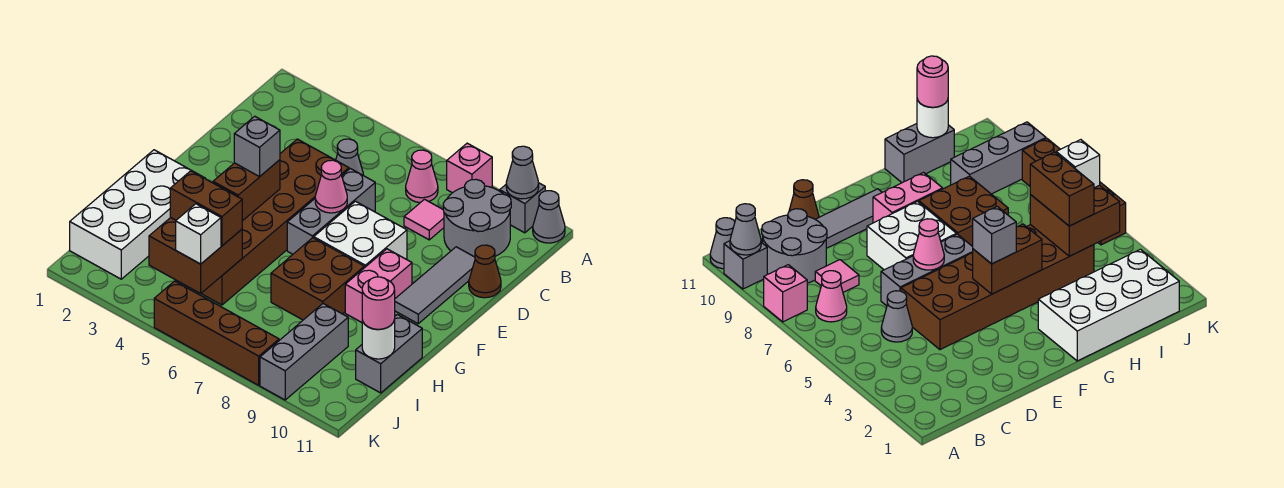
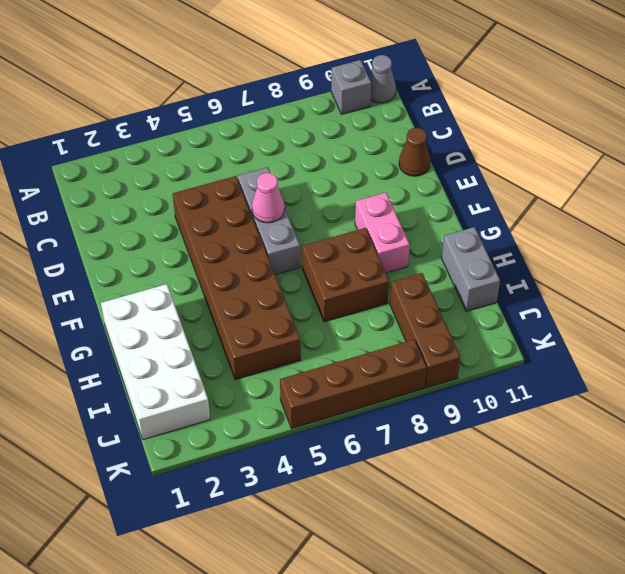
brown brick I9:K9 level 1 -> grey brick I9:K9 level 1
none -> pink brick A8 level 1
none -> pink cone B7 level 1
none -> grey round brick B9:C10 level 1

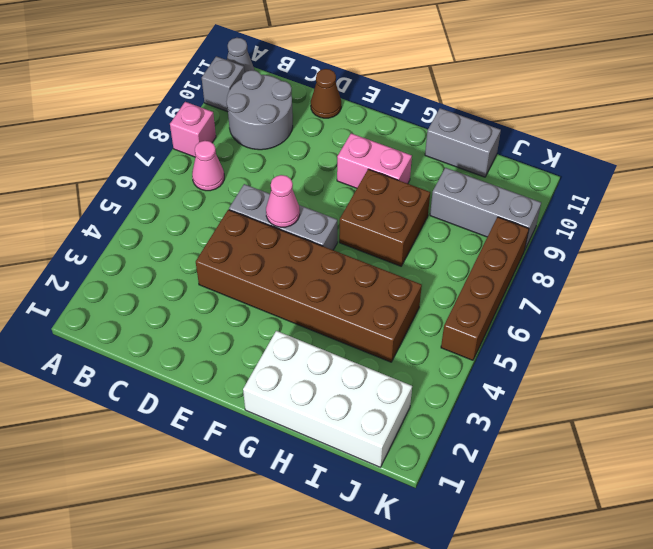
none -> grey cone C5 level 1
none -> pink tile C8 level 1
none -> grey tile D10:F10 level 1

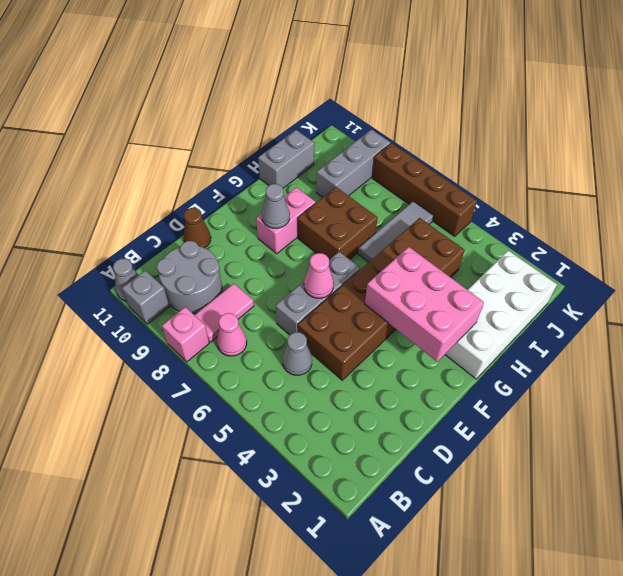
pink tile B8:C8 level 1 -> pink tile C8 level 1
pink brick F2:G4 level 2 -> brown brick F4:G4 level 2
grey cone F9 level 2 -> grey cone A10 level 2
grey tile H6:J6 level 1 -> grey tile D10:F10 level 1
none -> white brick E7:F8 level 1
none -> brown brick I4:J5 level 2
none -> white round brick I11 level 2

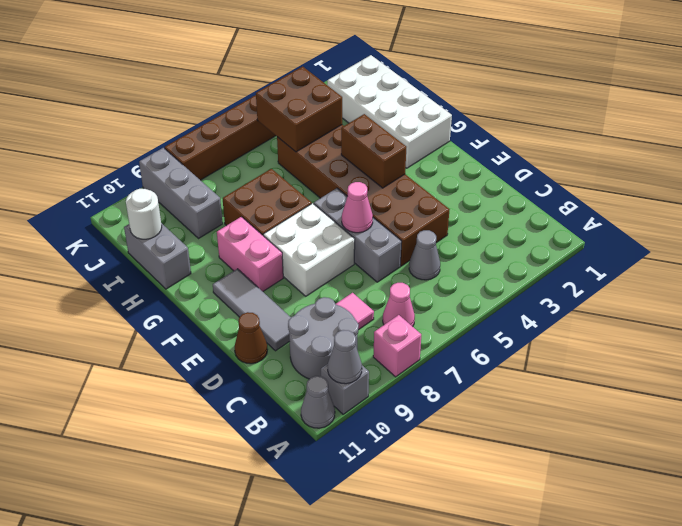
none -> grey brick F4 level 3
none -> brown brick I4:I5 level 3
none -> pink round brick I11 level 3

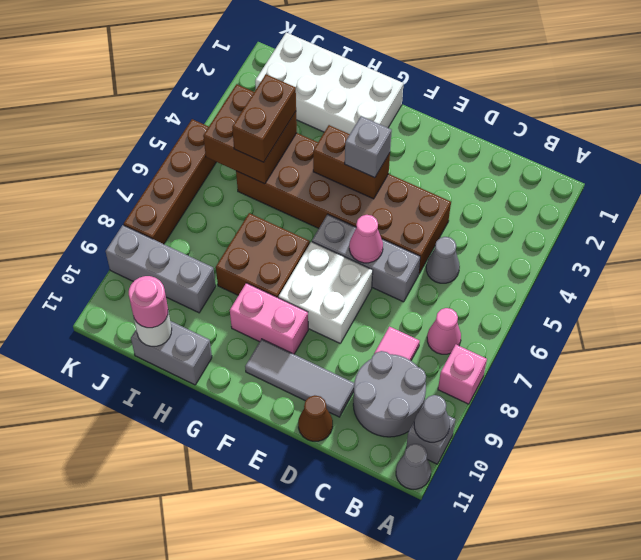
none -> white brick J5 level 3

